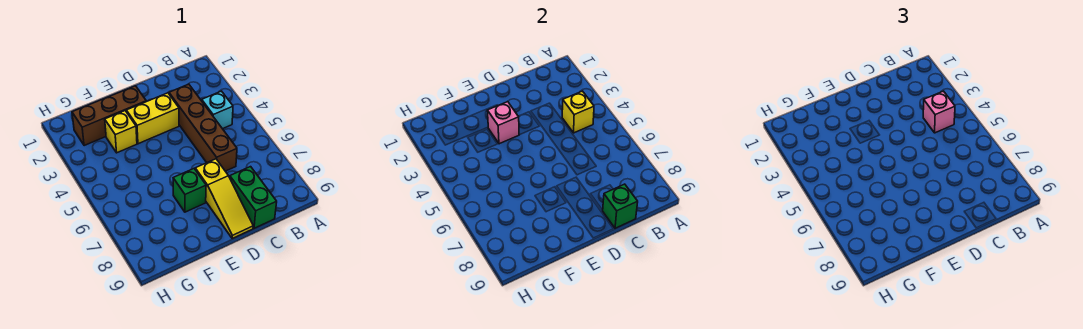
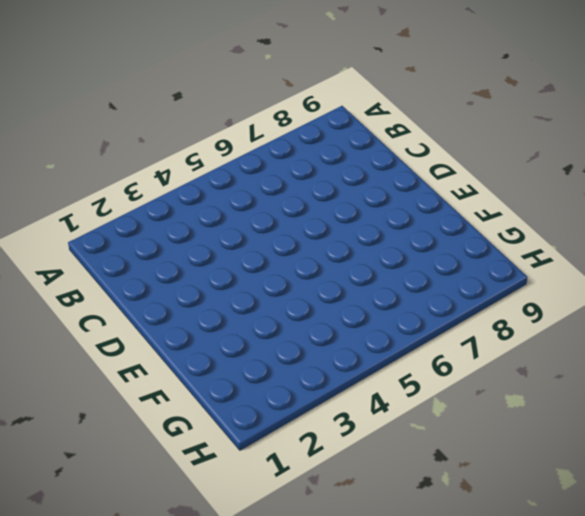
none -> cyan brick B4 level 1
none -> brown brick C3:C6 level 1
none -> green brick C8:C9 level 1

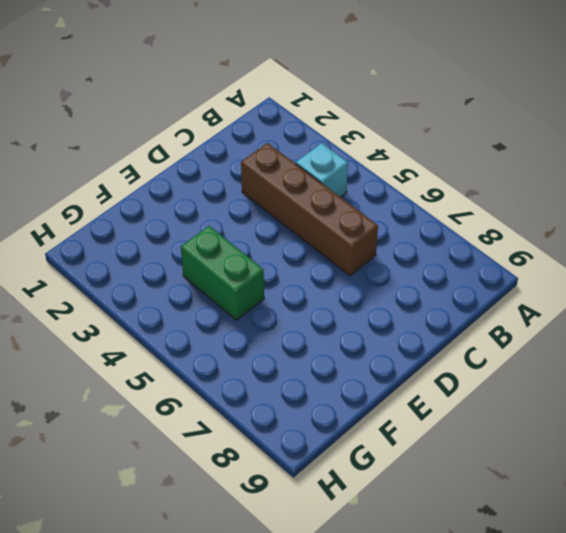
green brick F4:F5 level 1 -> green brick C8:C9 level 1
none -> yellow brick D3:E3 level 1
none -> yellow slope D7:D9 level 1 top 7
none -> brown brick E2:G2 level 1

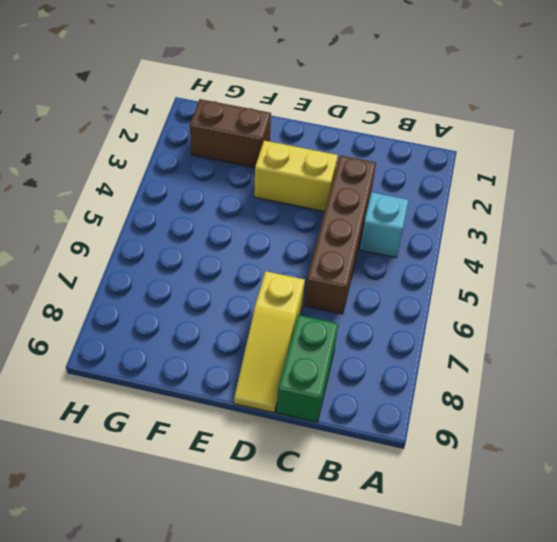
brown brick F2:G2 level 1 -> brown brick E2:G2 level 1
none -> green brick E7 level 1
none -> yellow brick F3 level 1
none -> yellow brick B4 level 2

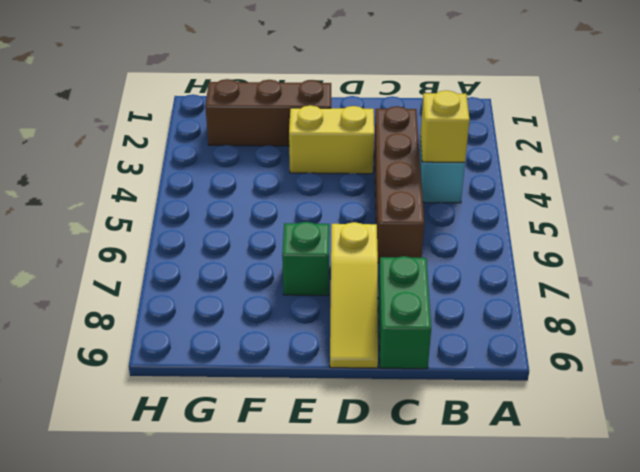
none -> yellow brick F3 level 1
none -> green brick C9 level 2
none -> pink brick E3 level 2

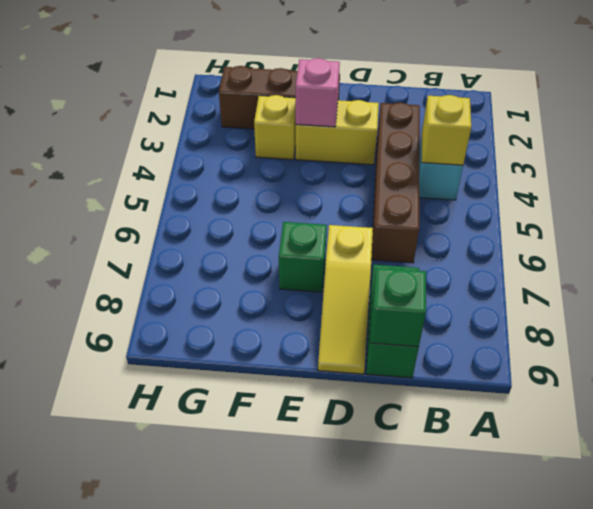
none -> pink brick B4 level 3

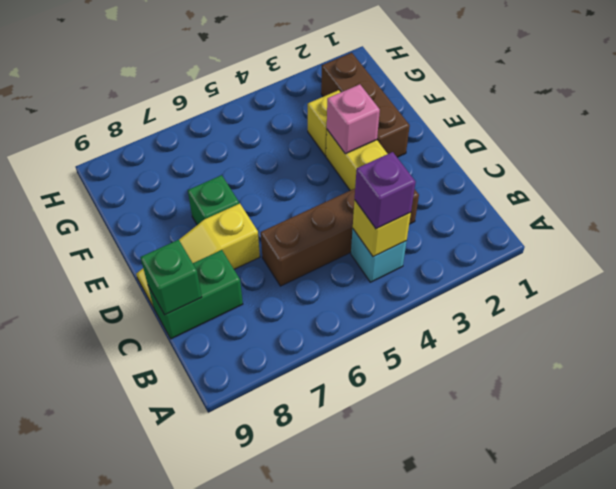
purple brick B4 level 3 -> pink brick B4 level 3

